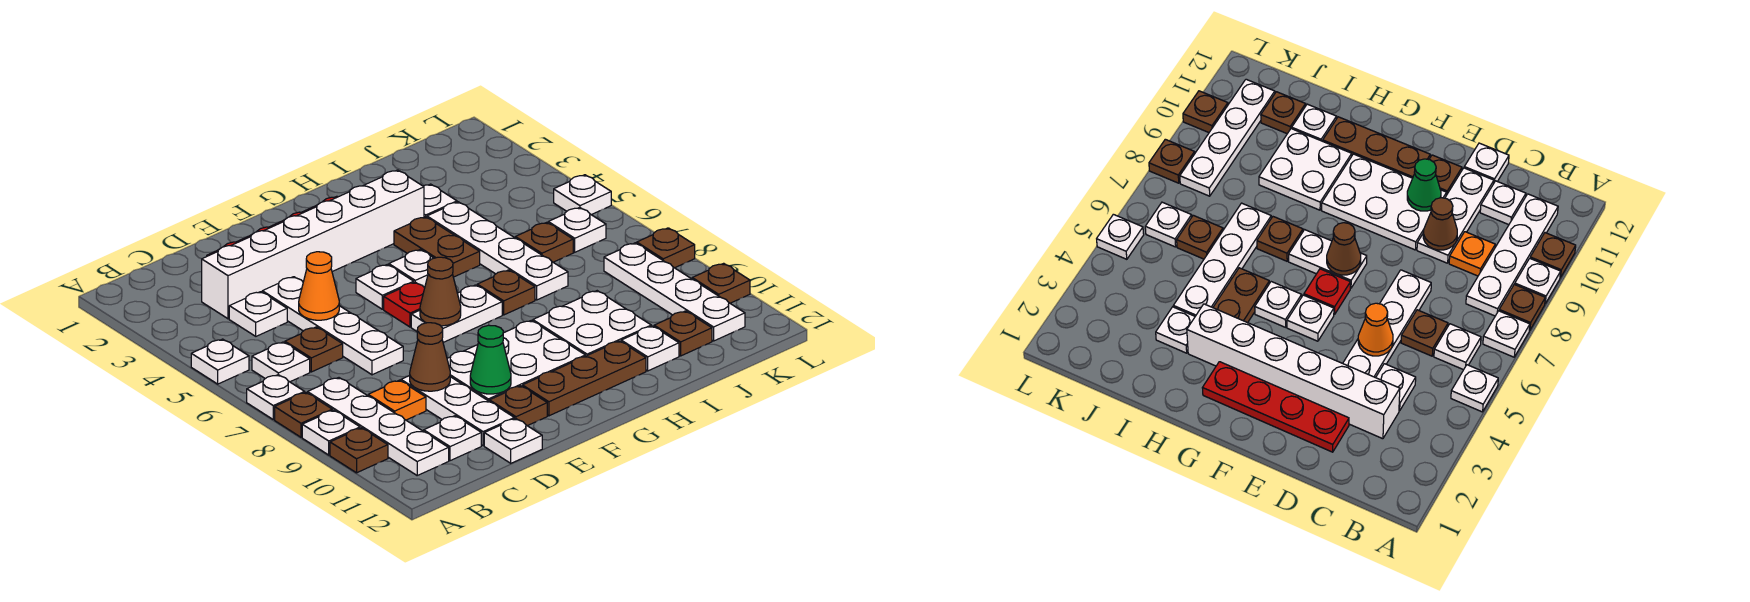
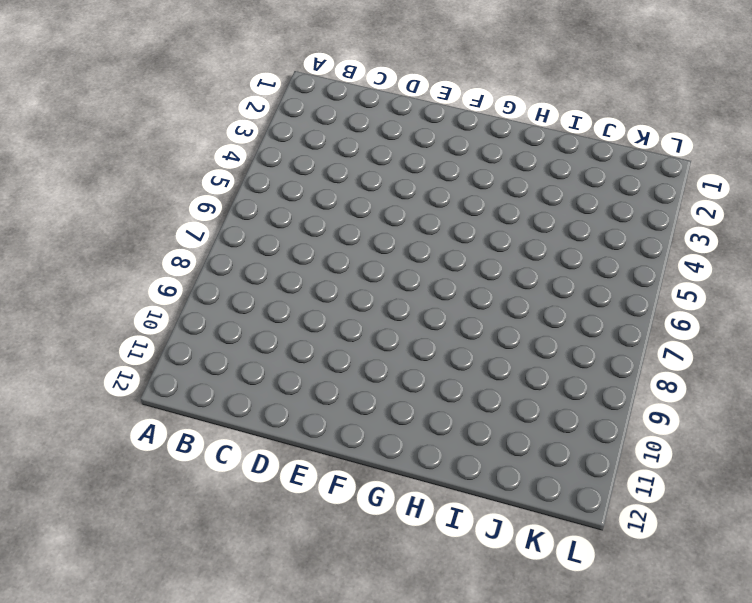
none -> white plate A5 level 1
none -> white plate A7 level 1
none -> brown plate A8 level 1
none -> white plate A9 level 1

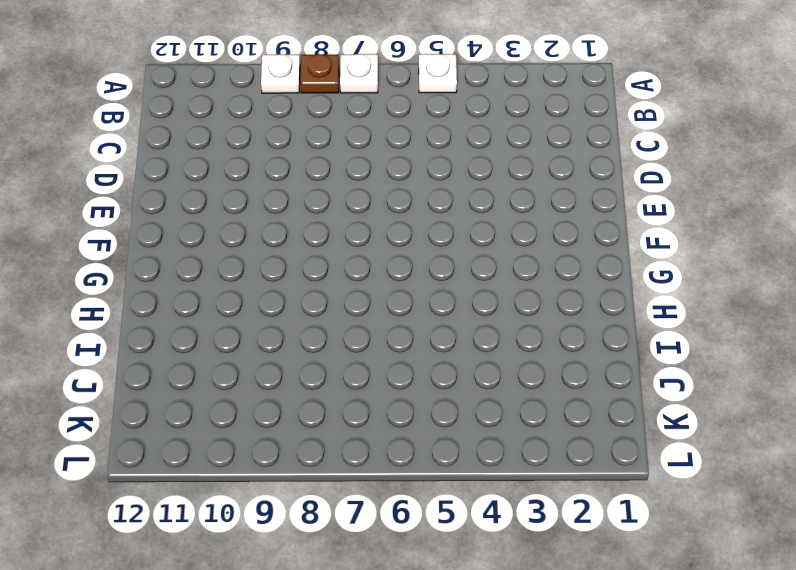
none -> brown plate A10 level 1
none -> white plate B6 level 1
none -> white plate B8:B11 level 1
none -> white brick C3:H3 level 1

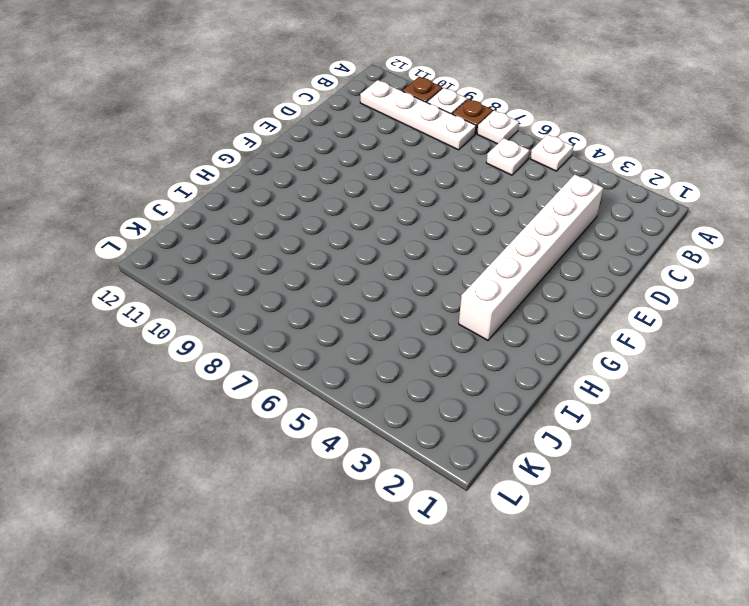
none -> white plate C4 level 1
none -> brown plate C6 level 1
none -> orange plate C9 level 1
none -> white plate C11 level 1

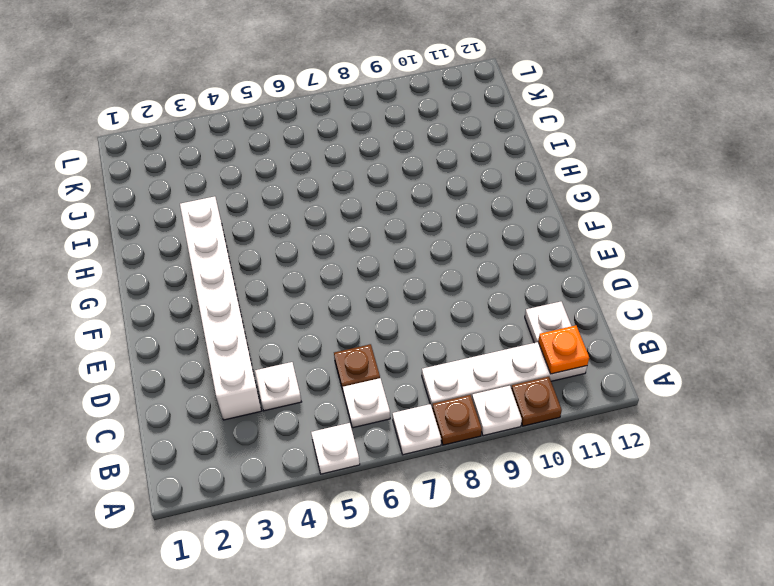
orange plate B11 level 2 -> orange plate C9 level 1
none -> red plate D2:G2 level 1
none -> white plate D4:D7 level 1
none -> white plate D9:D11 level 1
none -> white plate D12 level 1

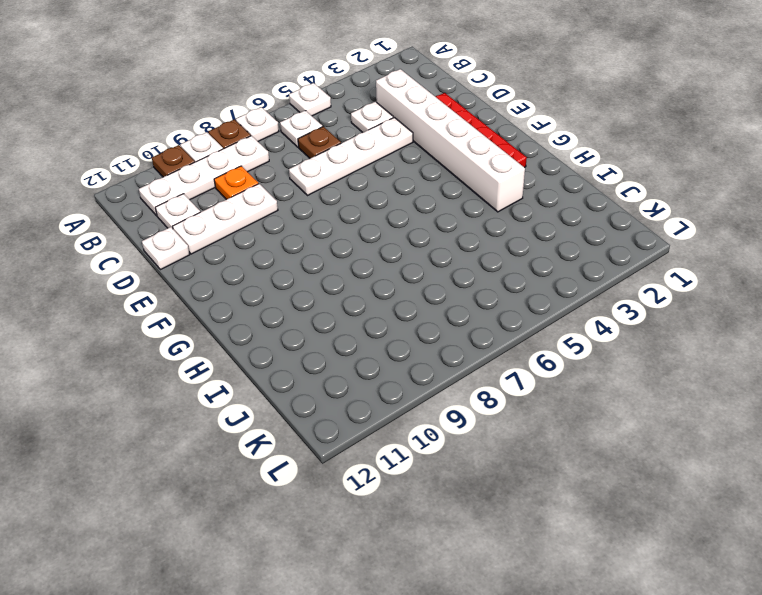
none -> white plate E9:G10 level 1
none -> brown plate E11 level 1
none -> white plate F5 level 1
none -> red plate F6 level 1

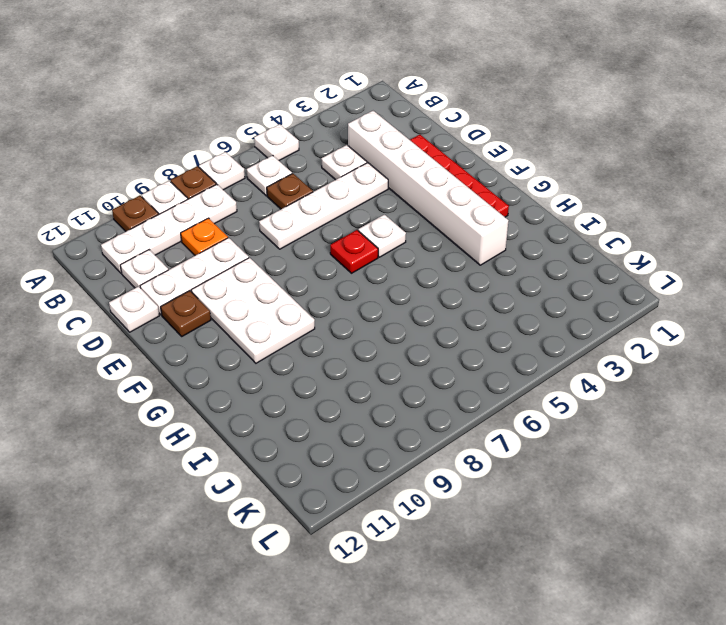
none -> white plate F7:G7 level 1
none -> brown plate F11:H11 level 1
none -> white plate G5 level 1
none -> brown plate H4:H5 level 1

